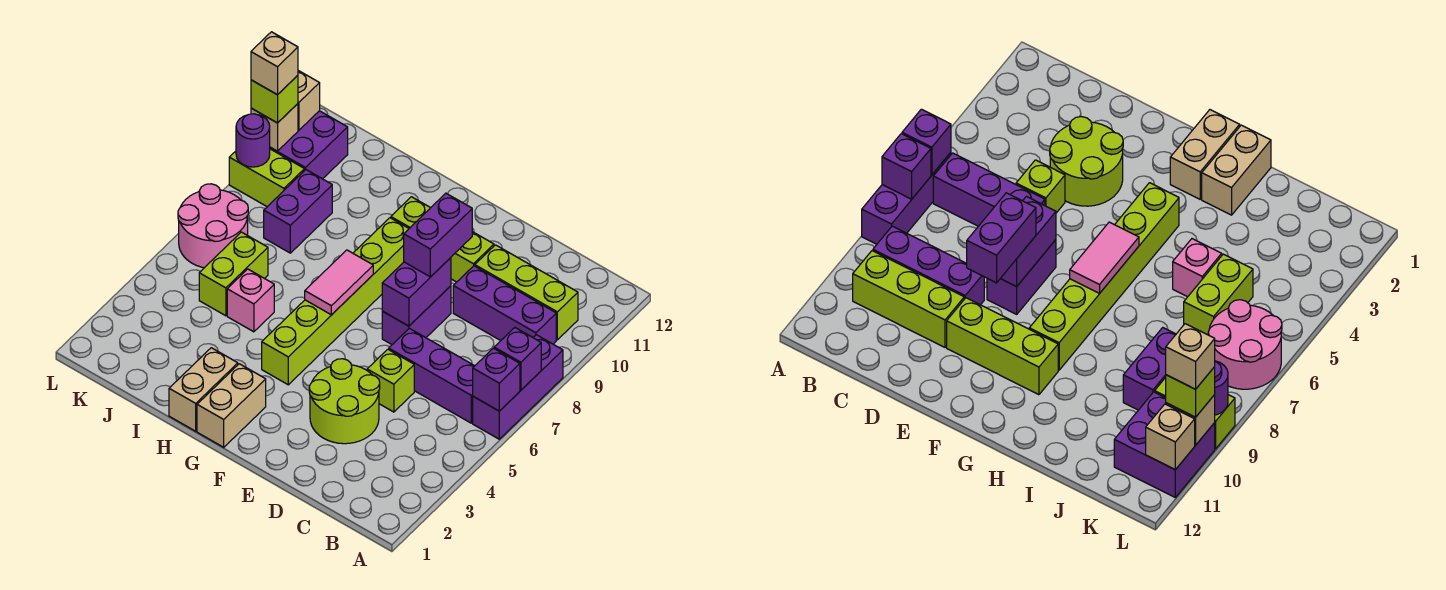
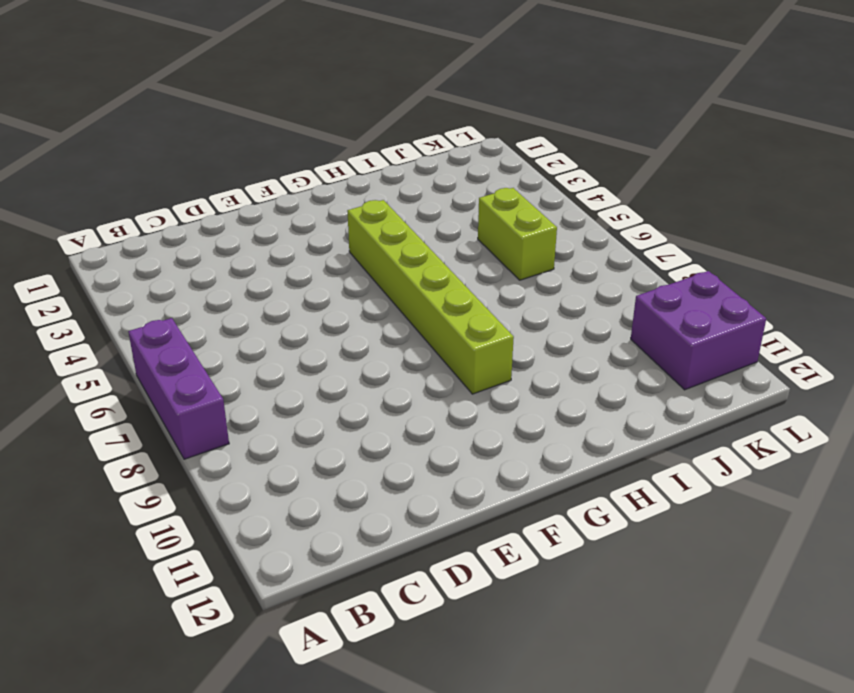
none -> purple brick B6:D6 level 1
none -> purple brick B9:D9 level 1
none -> lime brick B10:D10 level 1

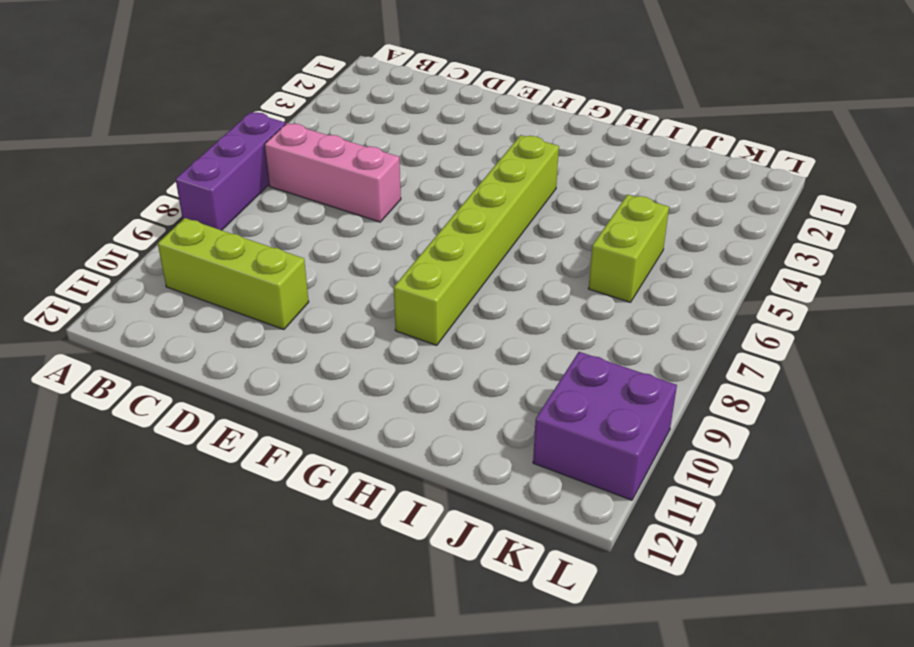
pink brick B6:D6 level 1 -> purple brick B6:D6 level 1
none -> purple brick B9:D9 level 1
none -> lime round brick D3:E4 level 1
none -> lime brick D5 level 1

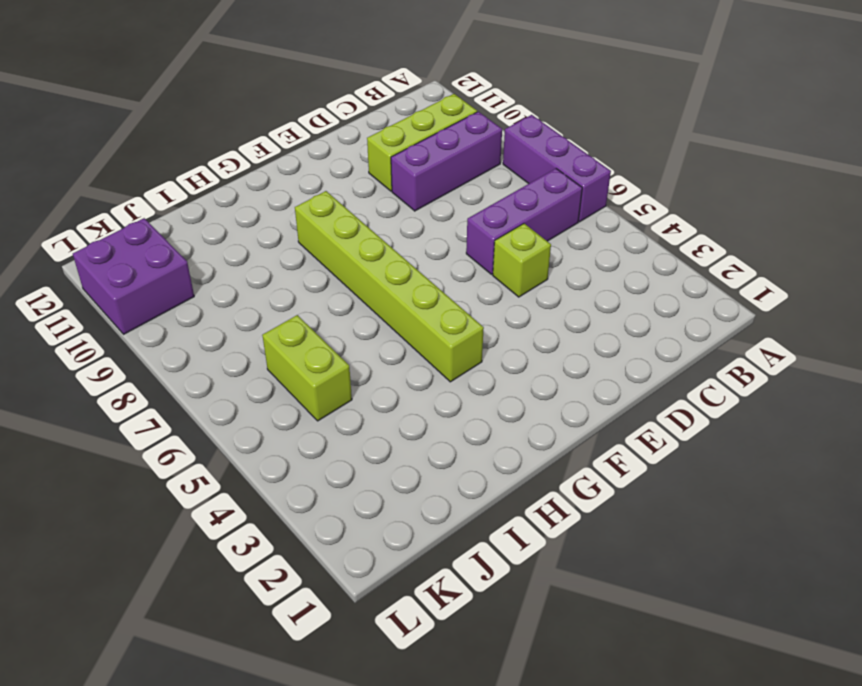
none -> lime round brick D3:E4 level 1
none -> purple brick E7:E8 level 1
none -> lime brick E10:G10 level 1

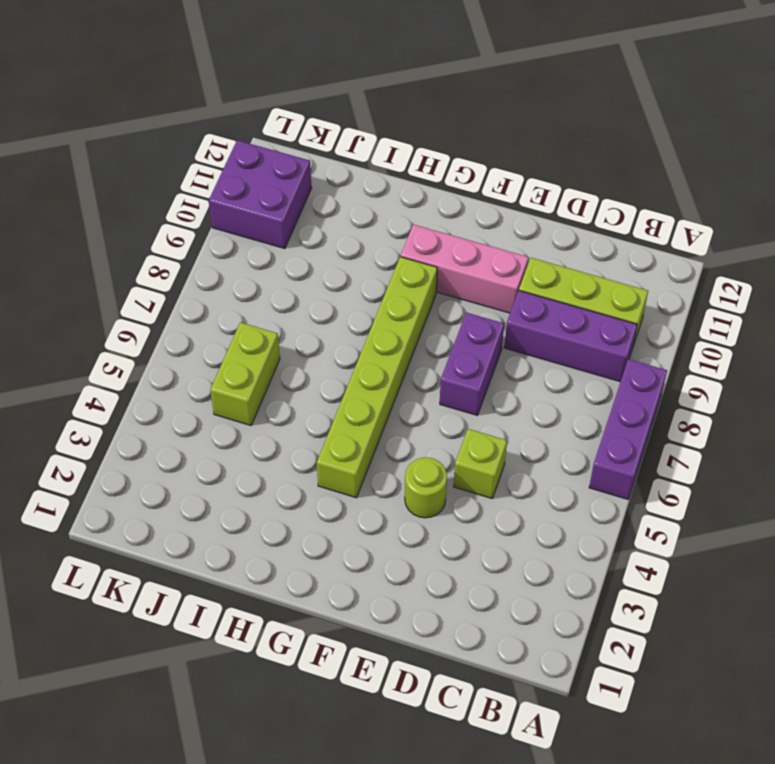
lime round brick E4 level 1 -> lime round brick D3:E4 level 1
pink brick E10:G10 level 1 -> lime brick E10:G10 level 1
none -> purple brick B6:D6 level 1
none -> tan brick G1:G2 level 1
none -> tan brick H1:H2 level 1

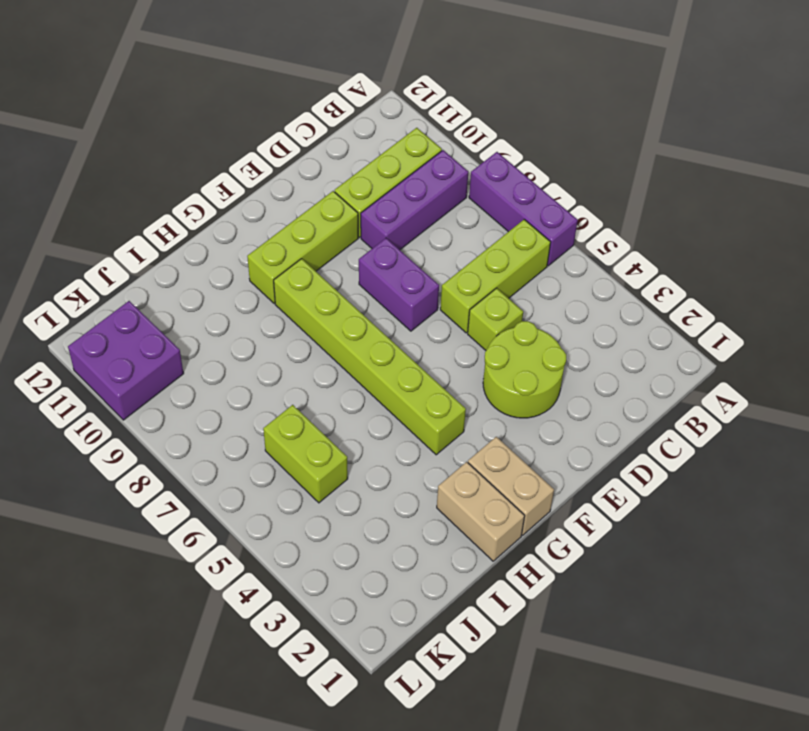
lime brick B6:D6 level 1 -> purple brick B6:D6 level 1
none -> pink brick I5 level 1
none -> purple brick J8:J9 level 1
none -> pink round brick K6:L7 level 1

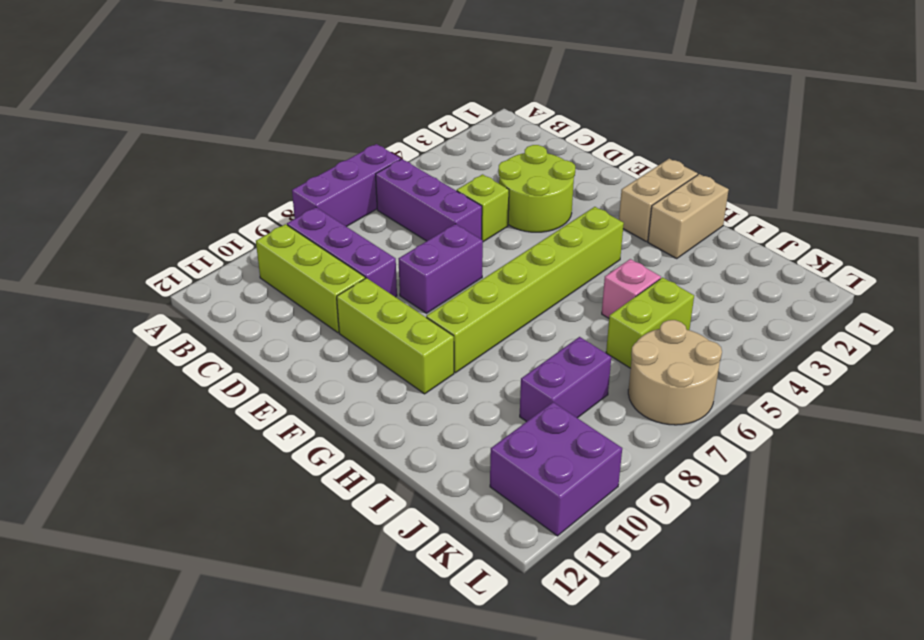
tan round brick K6:L7 level 1 -> pink round brick K6:L7 level 1
none -> lime brick K9:L9 level 1
none -> purple brick A6 level 2
none -> purple brick A7 level 2

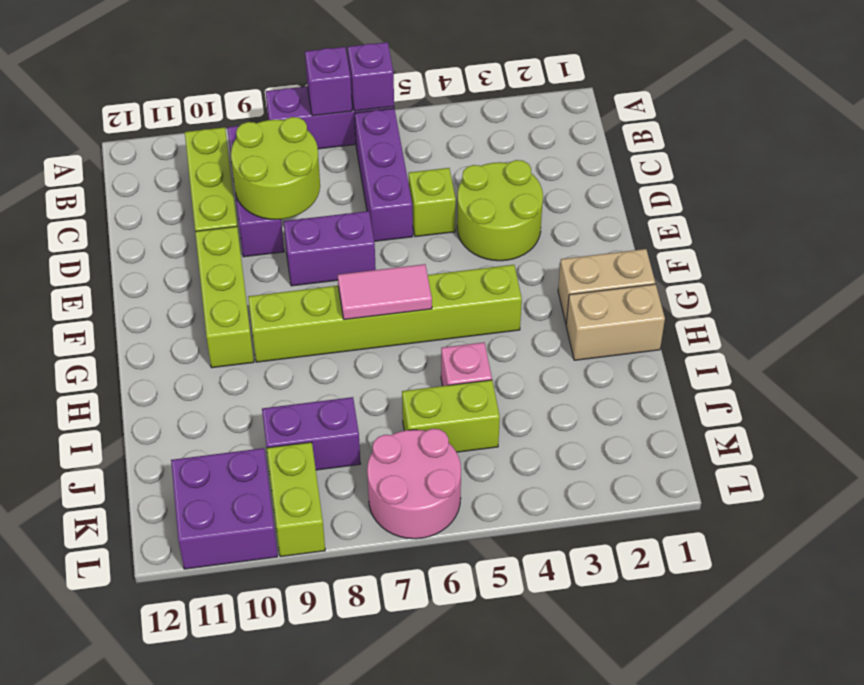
lime round brick C8:D9 level 2 -> none
none -> purple brick E7:E8 level 2
none -> purple round brick L9 level 2
none -> tan brick L10 level 2

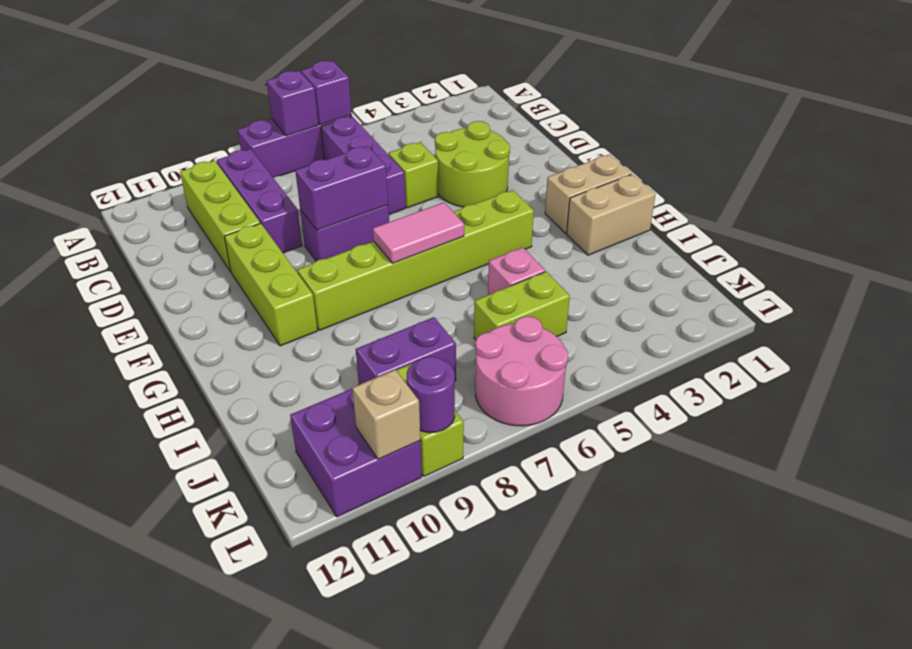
none -> tan brick L11 level 2
none -> purple brick E8:E9 level 3
none -> lime brick L10 level 3

